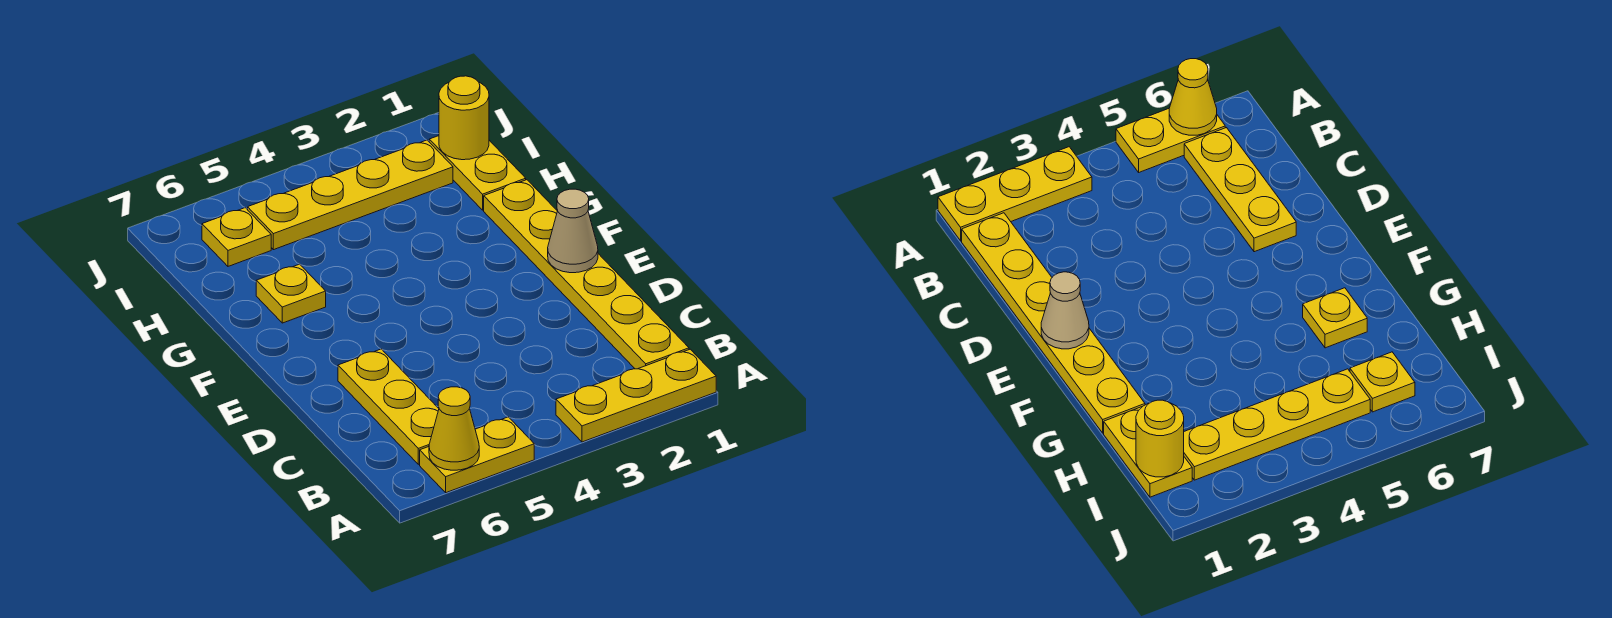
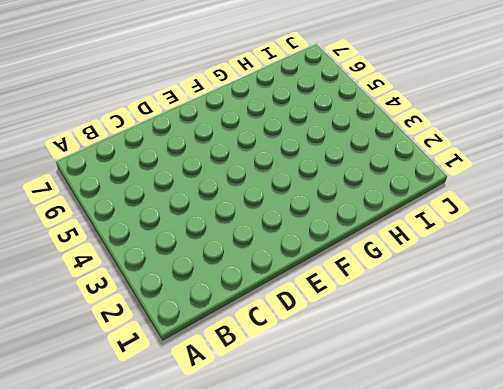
none -> yellow plate A1:A3 level 1
none -> yellow plate A5:A6 level 1

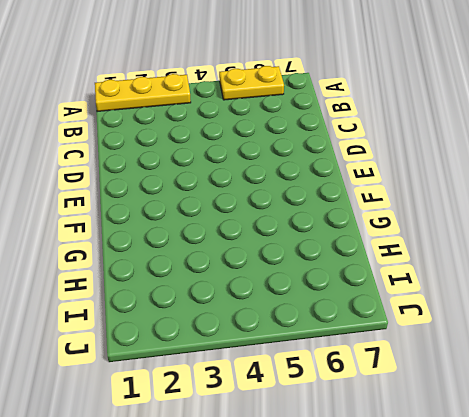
none -> yellow plate B1:G1 level 1
none -> yellow plate B6:D6 level 1

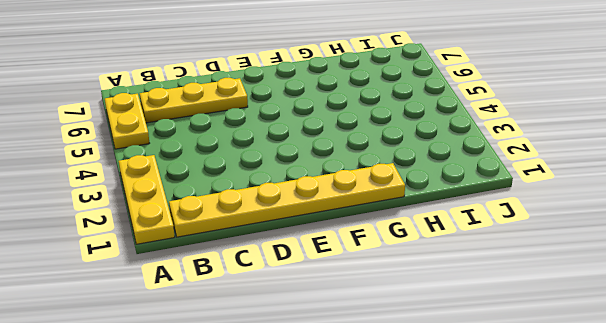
none -> yellow plate G6 level 1
none -> yellow plate H1:I1 level 1

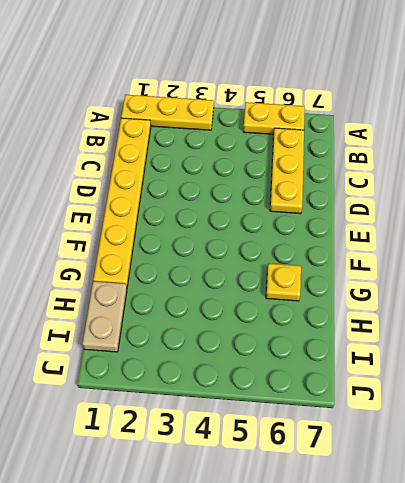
tan plate H1:I1 level 1 -> yellow plate H1:I1 level 1
none -> yellow plate I2:I5 level 1
none -> yellow plate I6 level 1

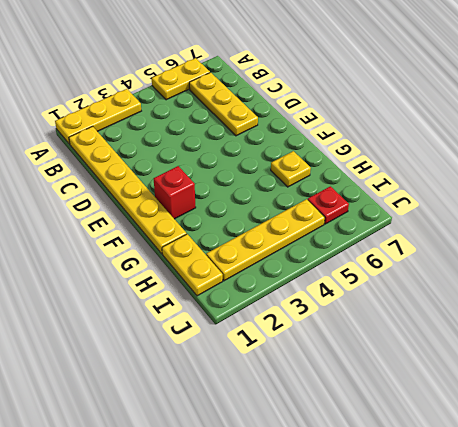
red brick F2 level 1 -> none
red plate I6 level 1 -> yellow plate I6 level 1
none -> yellow cone A6 level 2
none -> tan cone E1 level 2

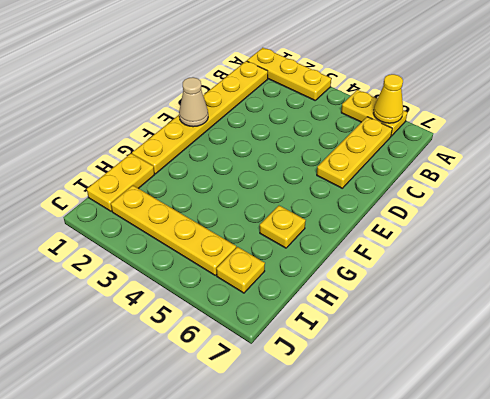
none -> yellow round brick I1 level 2

